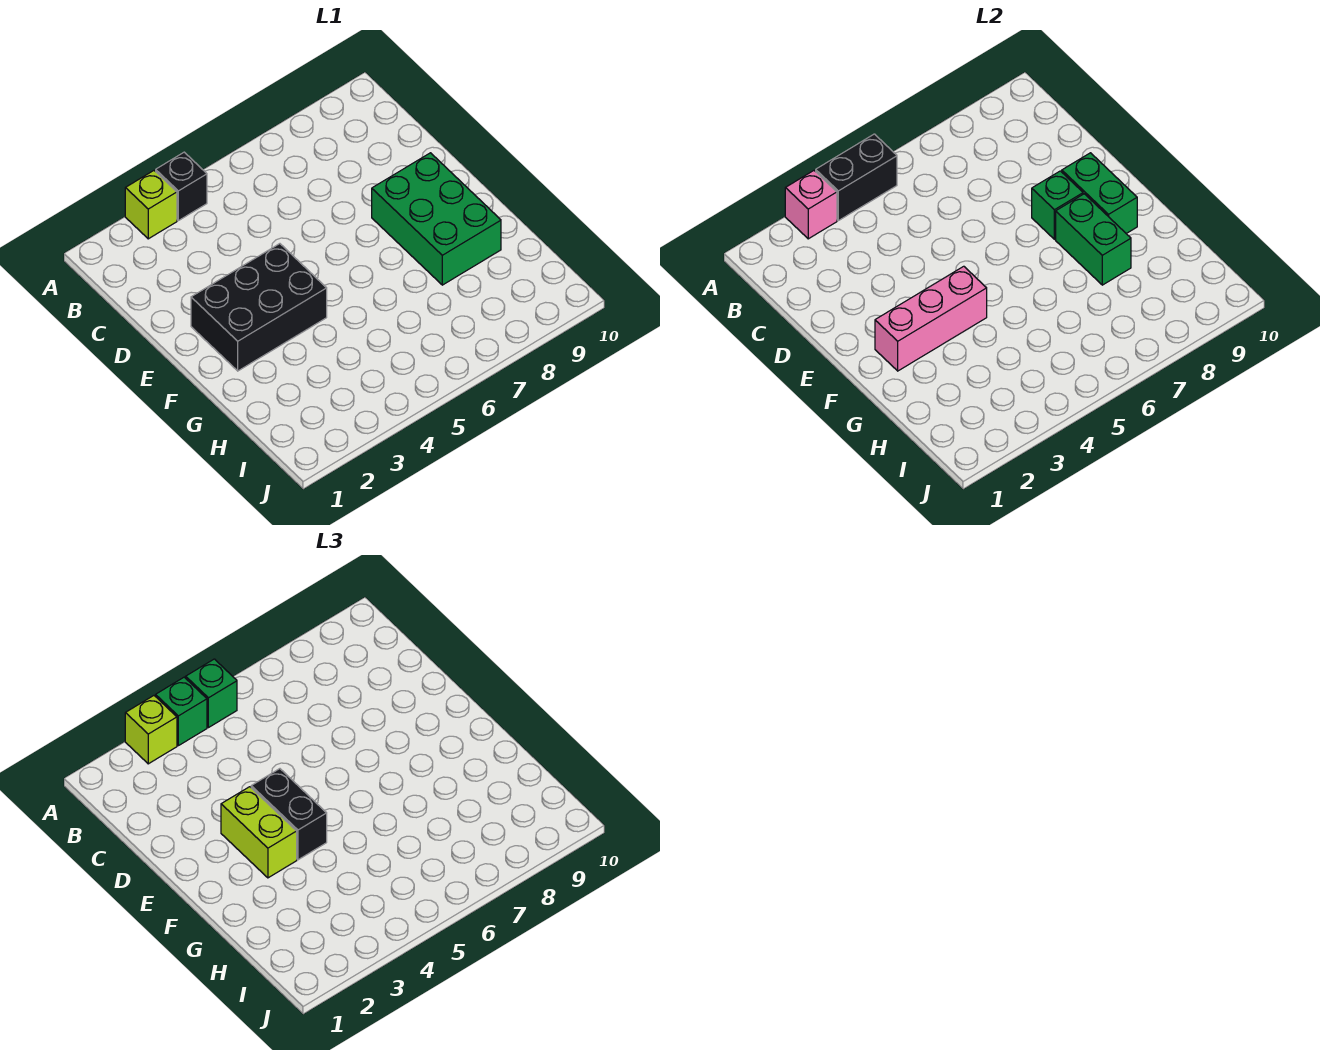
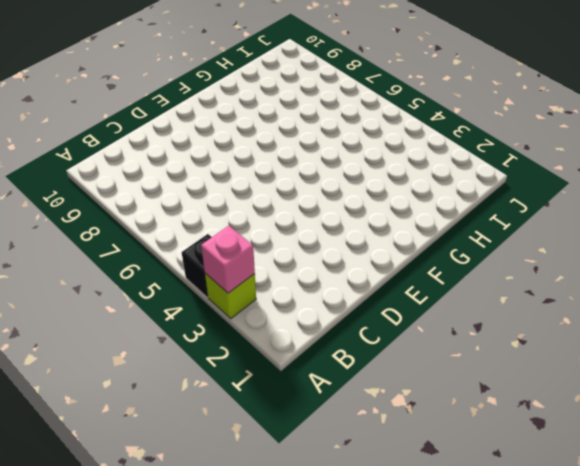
none -> black brick E2:F4 level 1
none -> green brick E8:G9 level 1
none -> black brick A4:A5 level 2

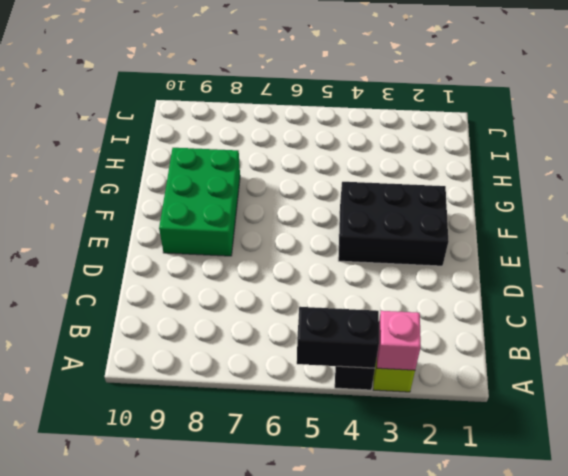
none -> green brick E8 level 2
none -> green brick E9:F9 level 2
none -> pink brick F2:F4 level 2

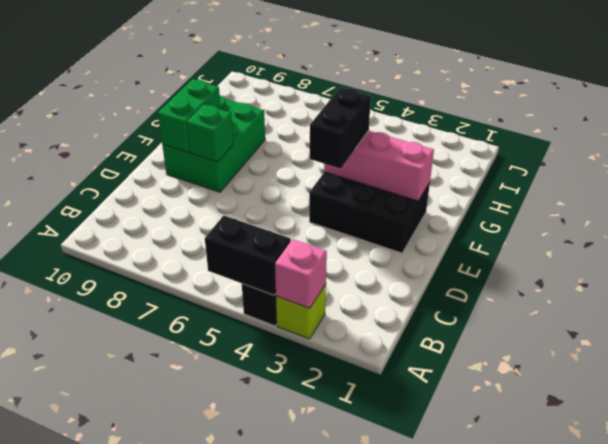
none -> green brick F8:G8 level 2
none -> lime brick A3 level 3
none -> green brick A4 level 3

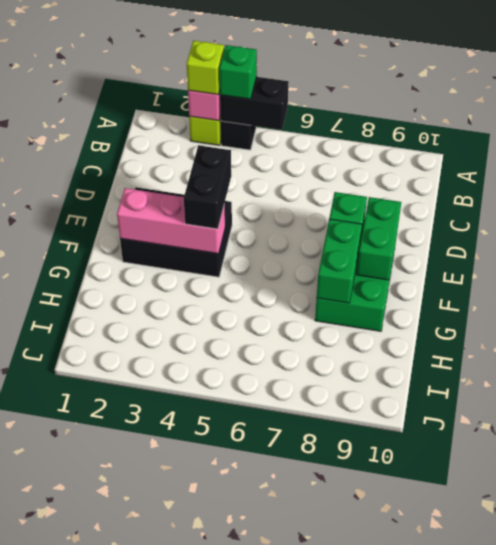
none -> green brick A5 level 3
none -> lime brick E3:F3 level 3

